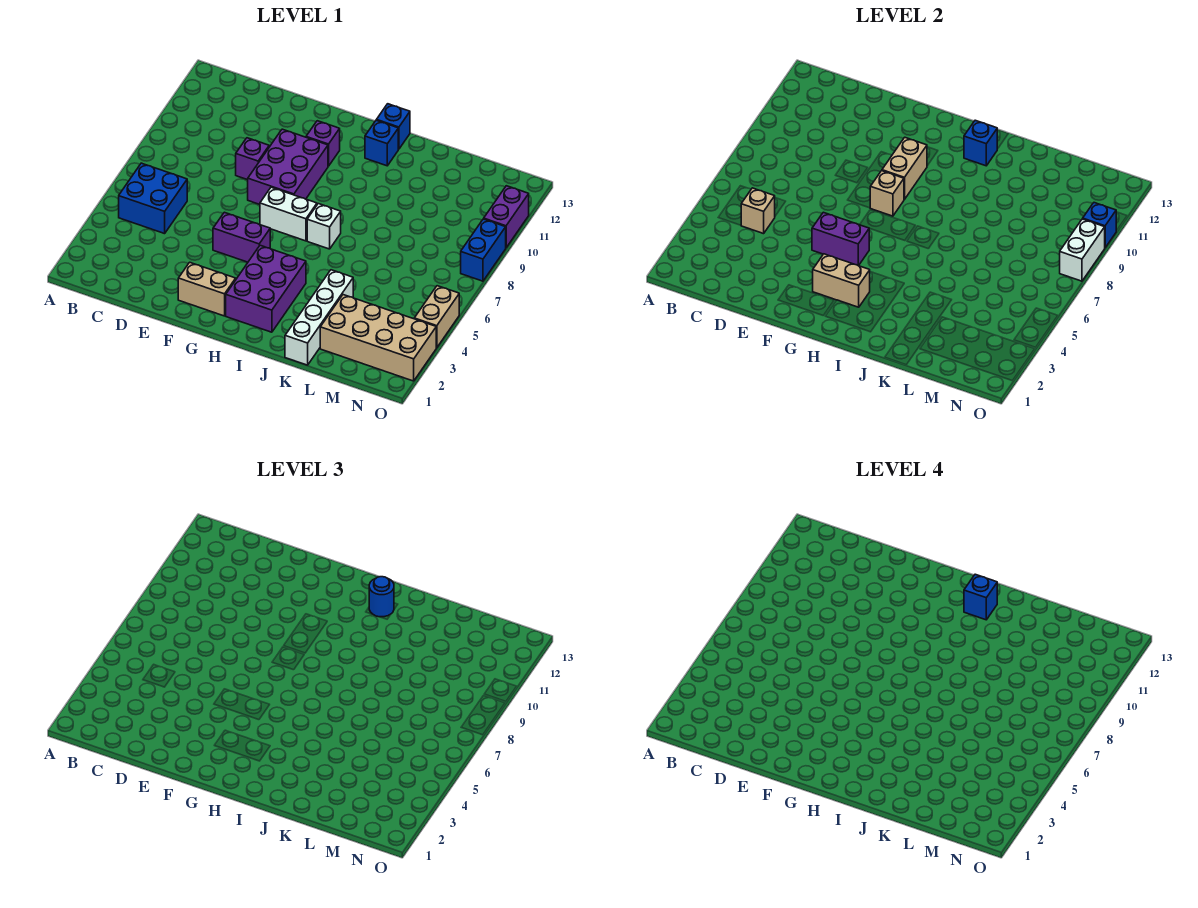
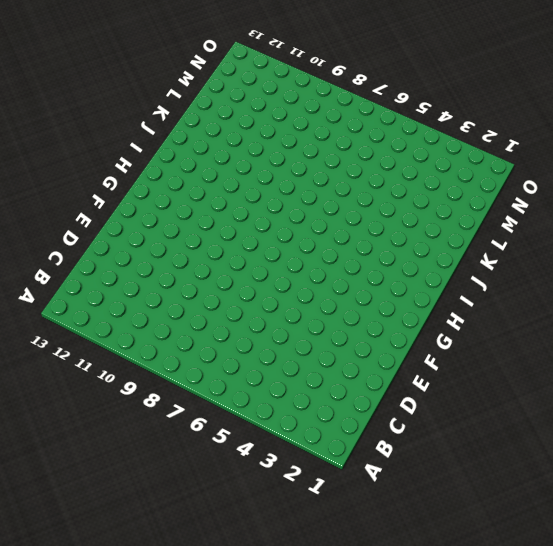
none -> blue brick B5:C6 level 1
none -> purple brick E9 level 1
none -> tan brick F2:G2 level 1

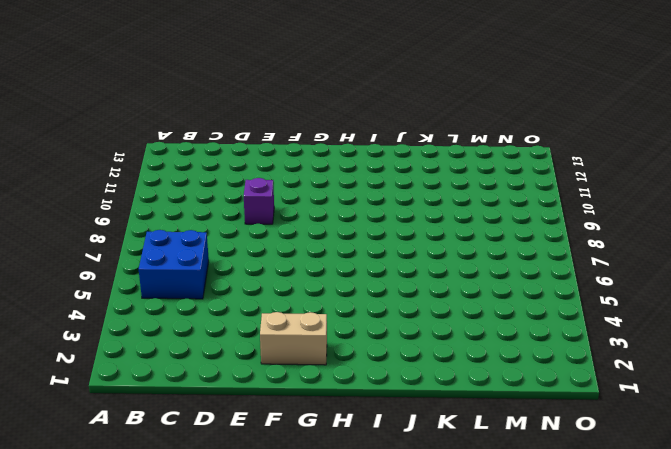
none -> purple brick F5:G5 level 1
none -> purple brick F8:G10 level 1
none -> white brick G7:H7 level 1

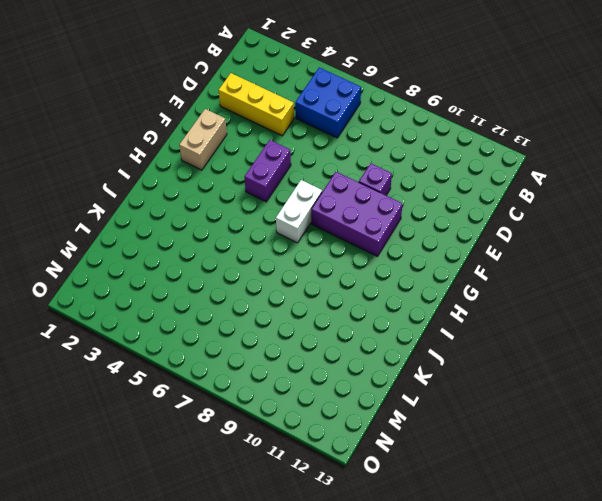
yellow brick D2:D4 level 1 -> none
none -> purple brick G11 level 1
none -> purple brick H2:I4 level 1
none -> white brick I7 level 1

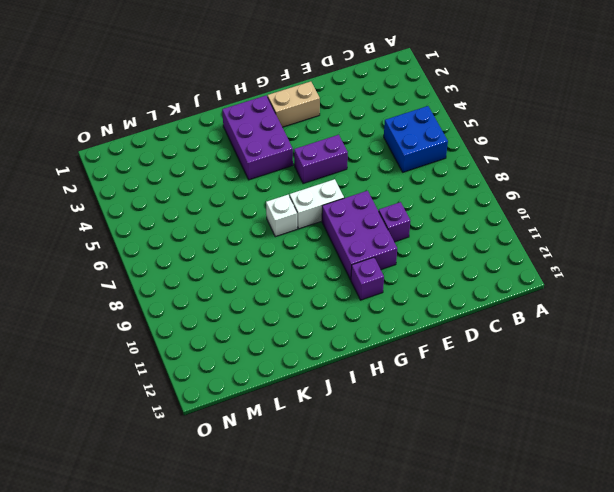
none -> blue brick I12 level 1
none -> blue brick I13 level 1
none -> white brick K1:K4 level 1

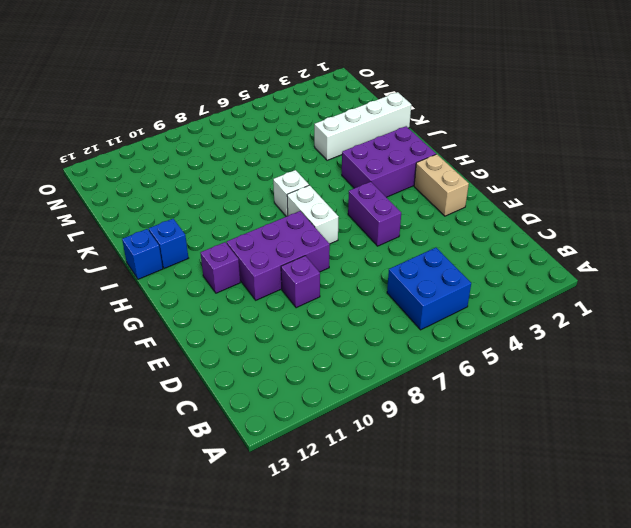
none -> tan brick L2:O3 level 1
none -> tan brick O4:O5 level 1
none -> blue brick O8:O9 level 1

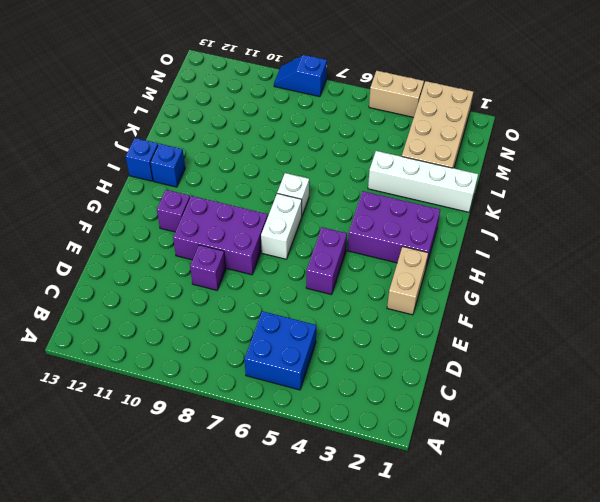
blue slope O8:O9 level 1 top 8 -> blue brick O8:O9 level 1
none -> purple brick O10:O11 level 1
none -> tan brick C5 level 2
none -> purple brick F5:G5 level 2

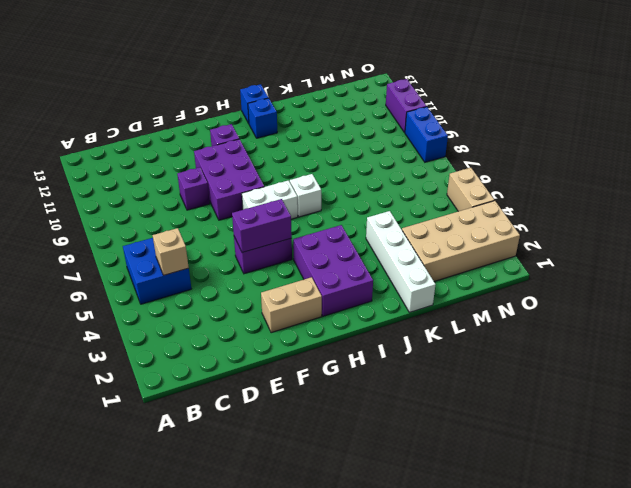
none -> tan brick G3:H3 level 2
none -> tan brick G8 level 2
none -> tan brick G9:G10 level 2

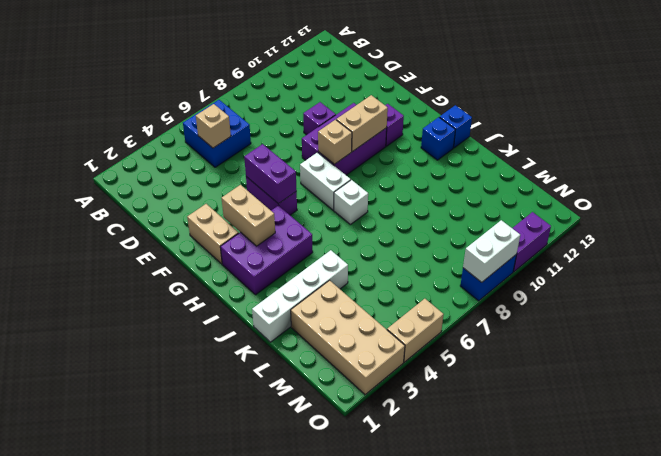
none -> blue brick I12 level 2
none -> blue brick O10 level 2
none -> blue round brick I12 level 3

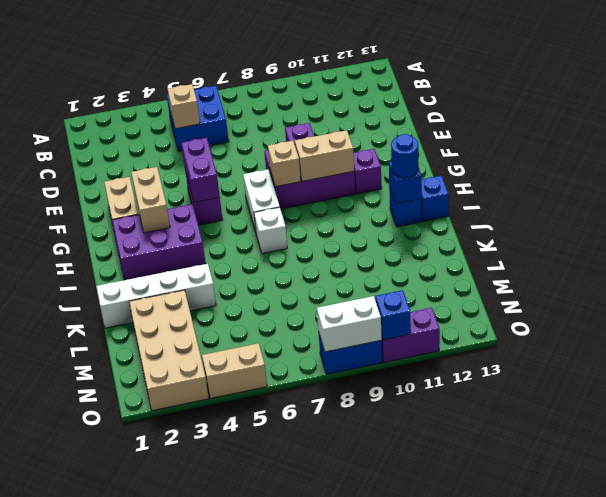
none -> blue brick I12 level 4

